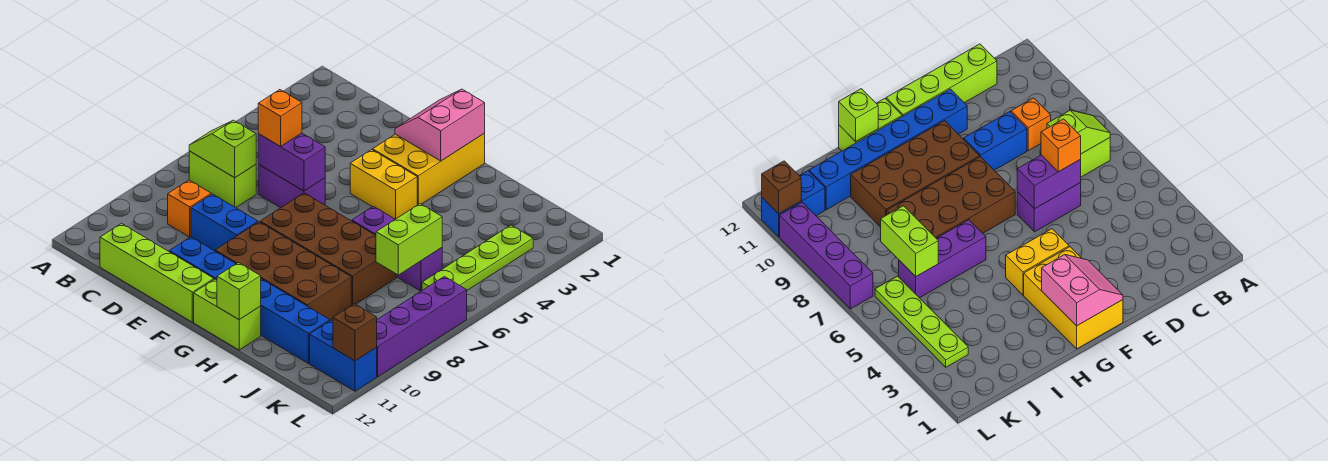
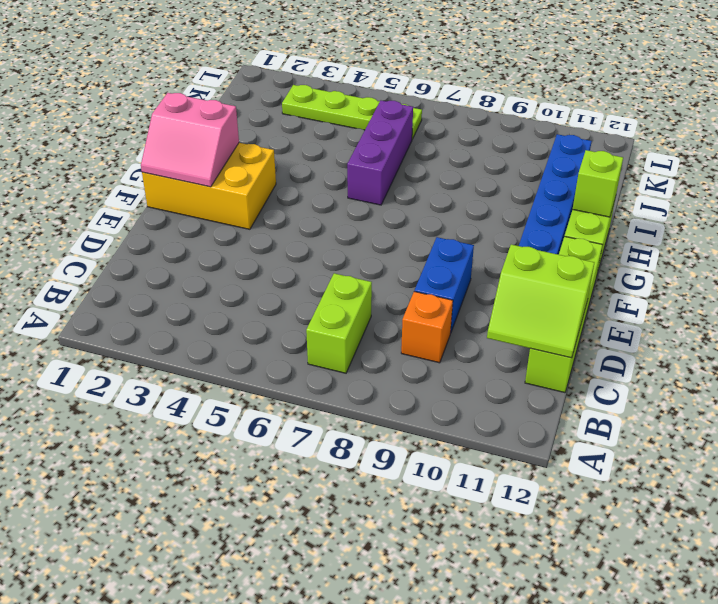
lime slope C11:D12 level 2 top D -> none
none -> purple brick D6:E6 level 1
none -> yellow brick F4:G4 level 1
none -> brown brick F7:I8 level 1

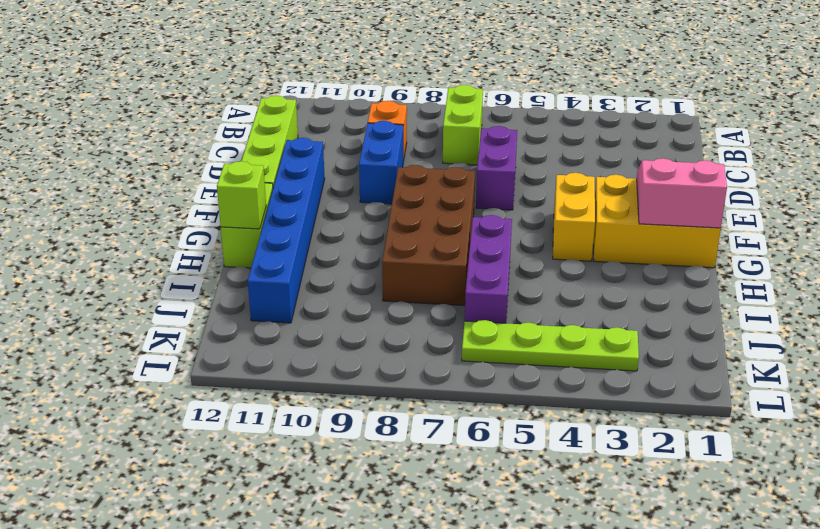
none -> brown brick F9:I10 level 1
none -> blue brick K11:L11 level 1
none -> purple brick L7:L10 level 1

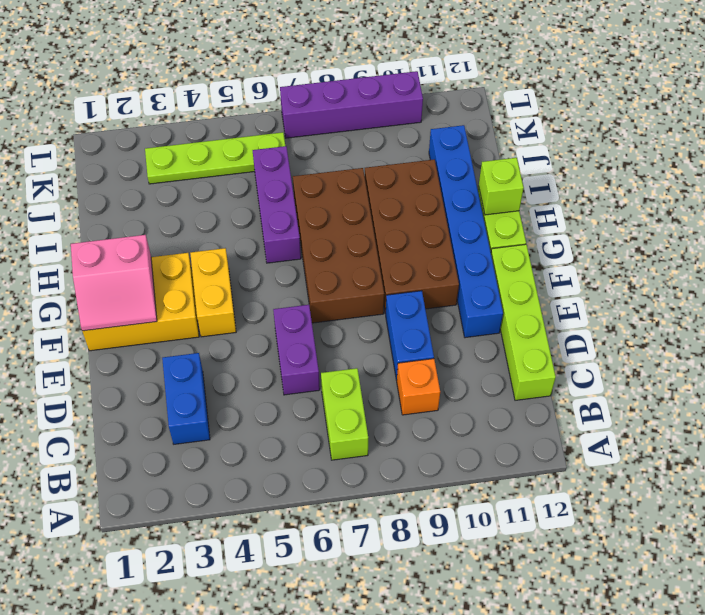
blue brick C3:D3 level 1 -> blue brick K11:L11 level 1
none -> lime slope B7:C7 level 2 top C
none -> purple brick D6:E6 level 2
none -> lime brick J6:J7 level 2

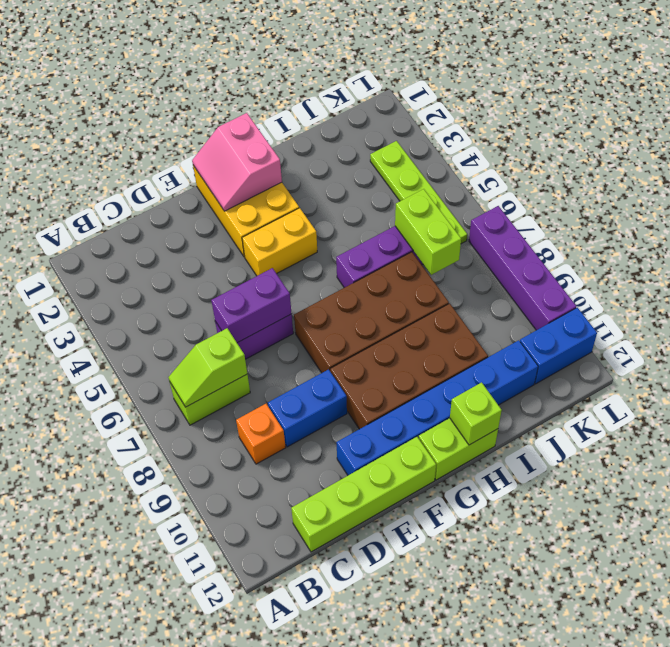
none -> brown brick L11 level 2
none -> orange brick D6 level 3

